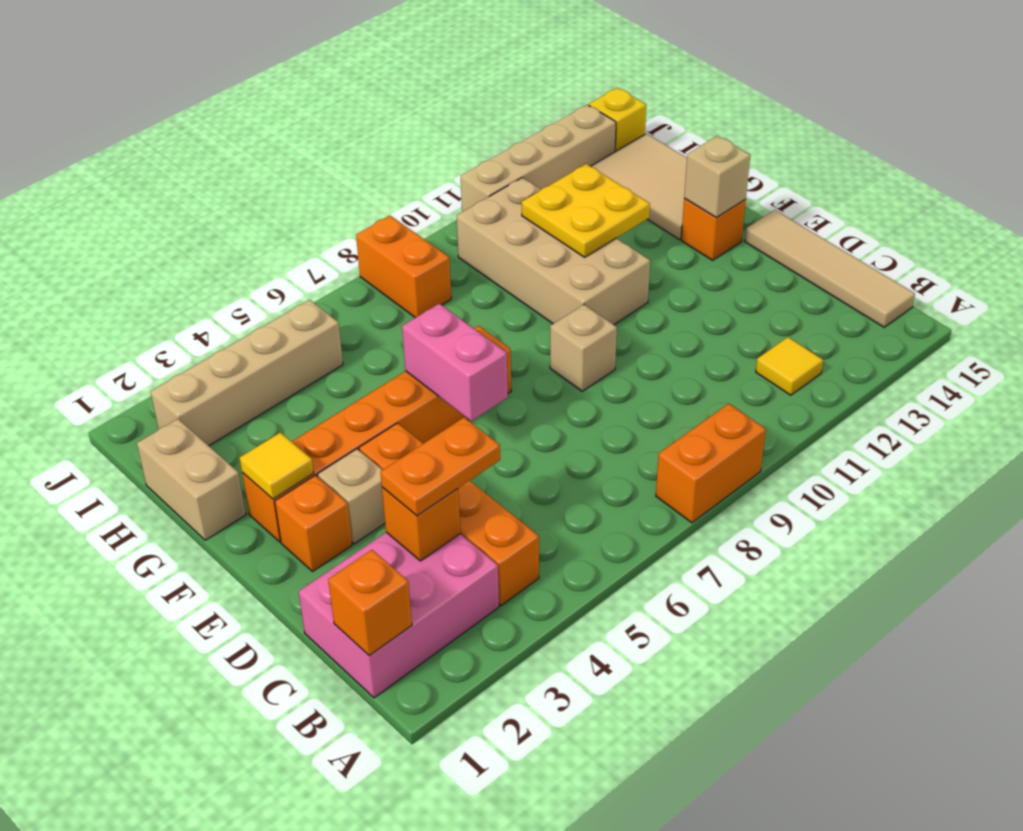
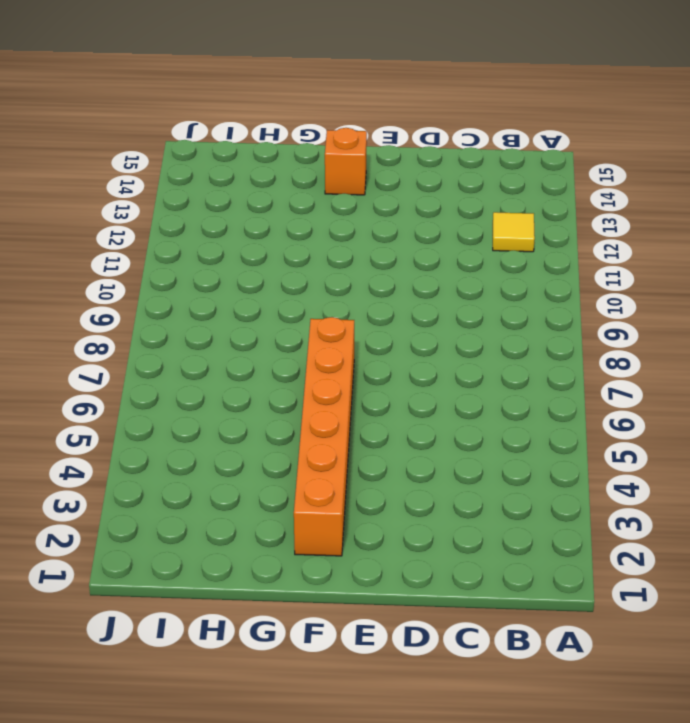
none -> orange brick A8:A9 level 1
none -> pink brick B1:C3 level 1
none -> orange brick B4:E4 level 1

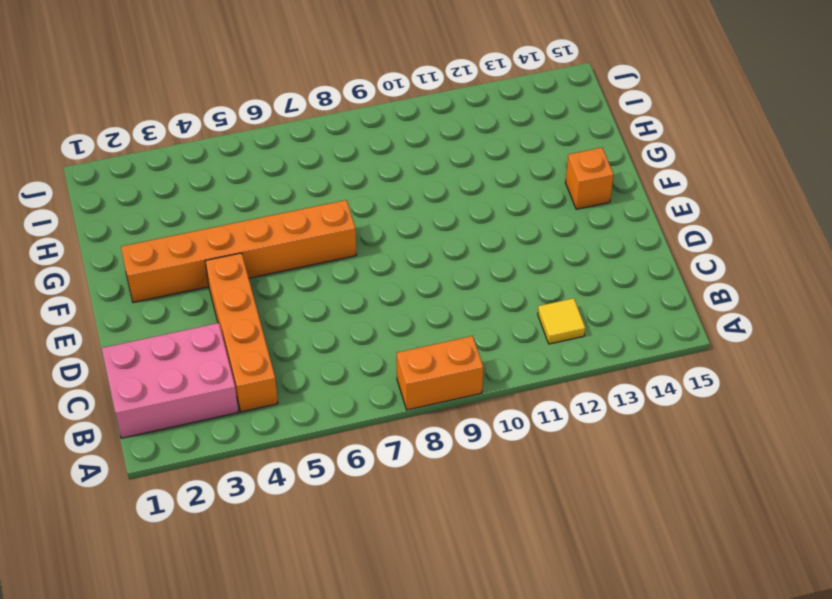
none -> tan tile B15:E15 level 1
none -> orange brick E2 level 1
none -> tan brick E3 level 1

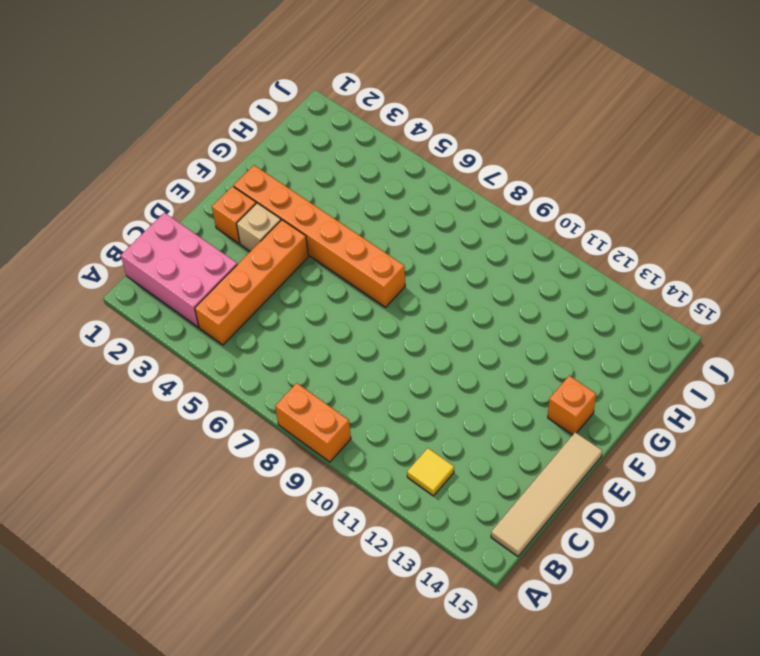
none -> tan brick E9 level 1
none -> tan brick F10:I11 level 1
none -> tan brick G1:H1 level 1

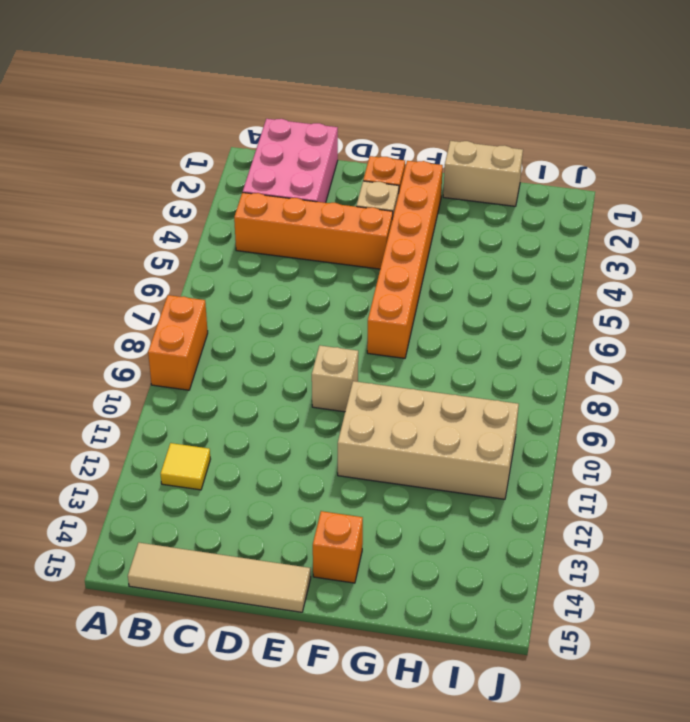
none -> tan tile G14:I15 level 1
none -> tan brick I2:I5 level 1
none -> orange brick I8:J8 level 1

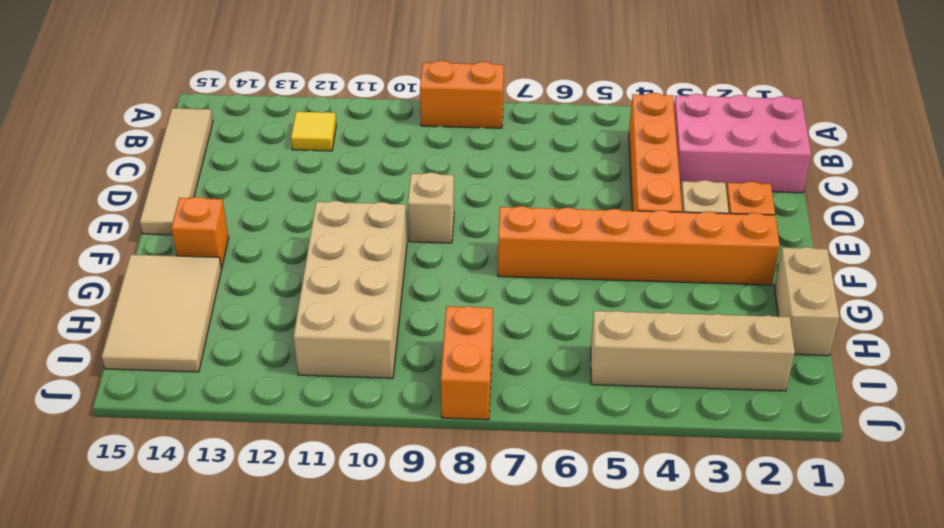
none -> tan brick J11:J14 level 1
none -> yellow brick J15 level 1
none -> orange brick B1 level 2

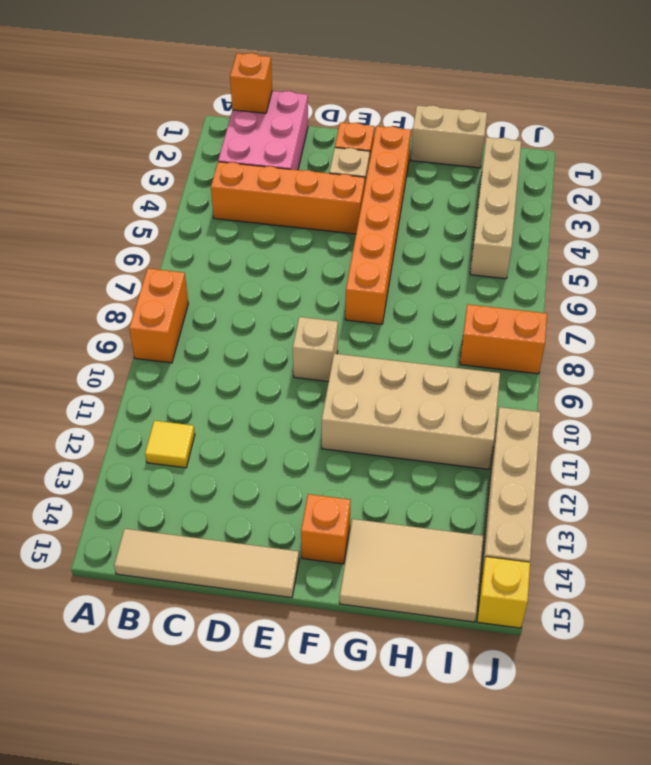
none -> orange brick C3 level 2
none -> pink brick E6:F6 level 2
none -> yellow tile F2 level 2

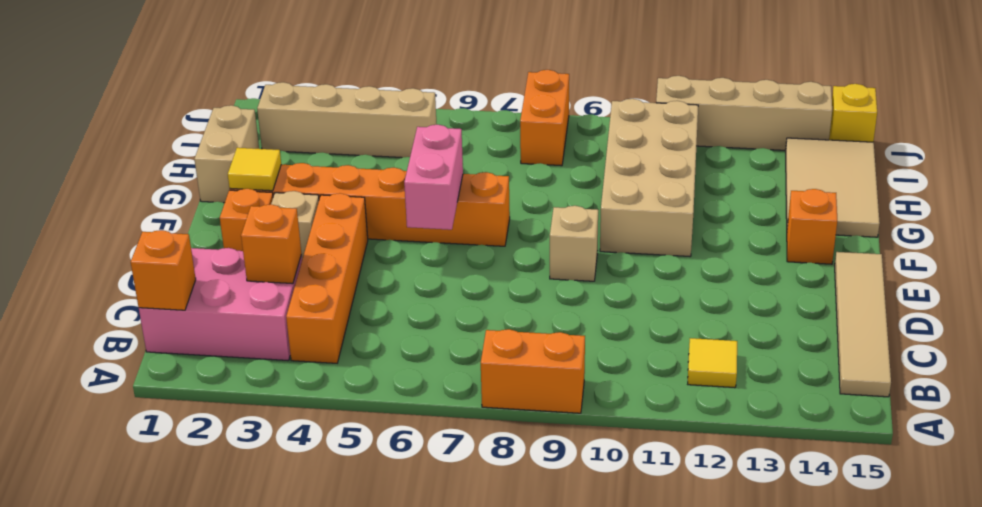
none -> tan brick F14 level 2
none -> yellow plate G11:H12 level 2
none -> orange plate C3:C4 level 3

